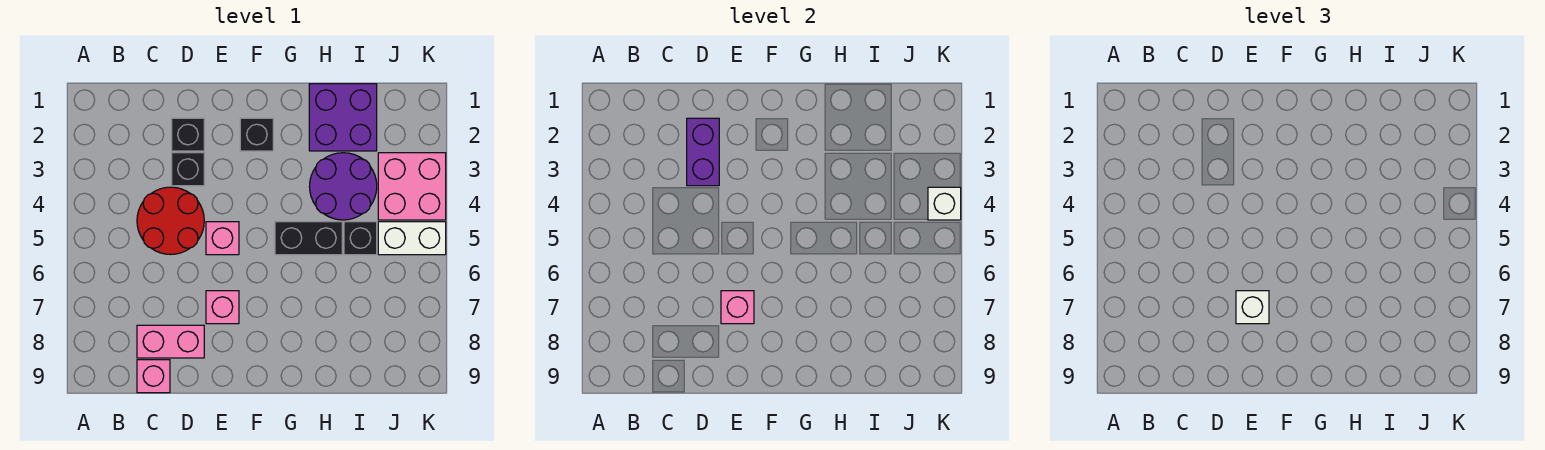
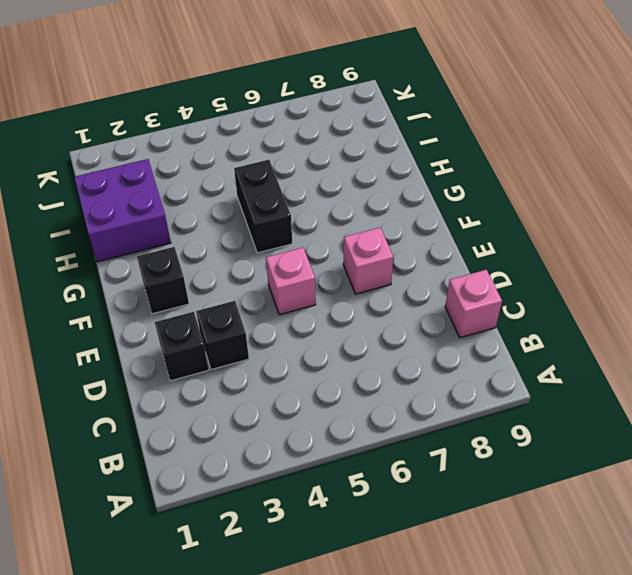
none -> red round brick C4:D5 level 1
none -> pink brick C8:D8 level 1
none -> purple round brick H3:I4 level 1

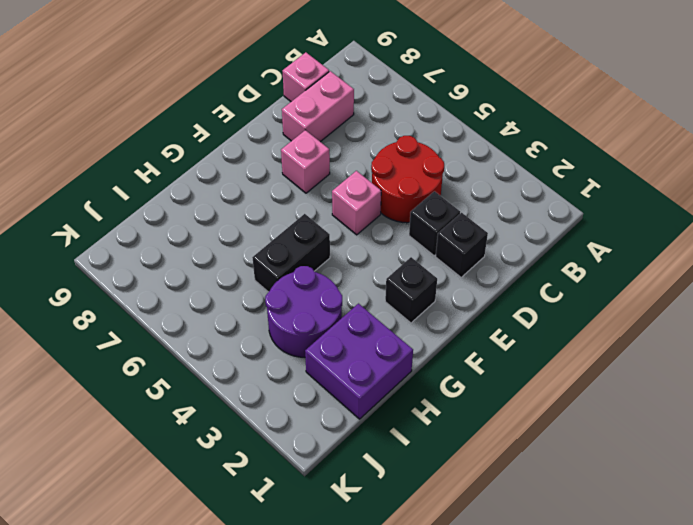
none -> black brick I5 level 1
none -> pink brick J3:K4 level 1
none -> white brick J5:K5 level 1

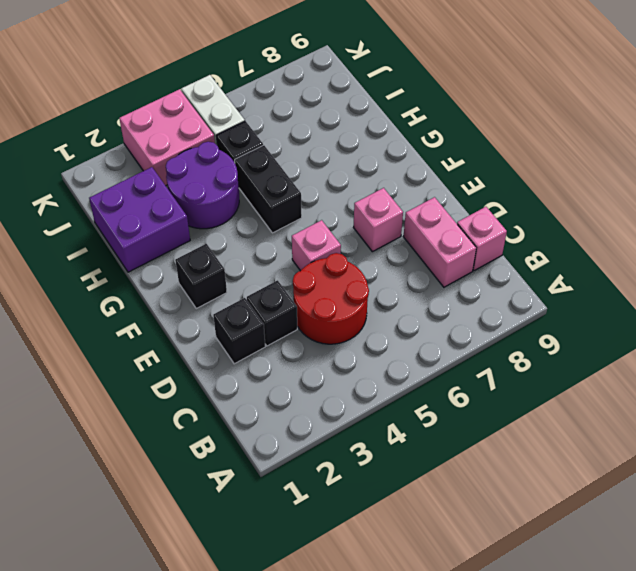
none -> purple brick D2:D3 level 2
none -> pink brick E7 level 2
none -> white brick K4 level 2

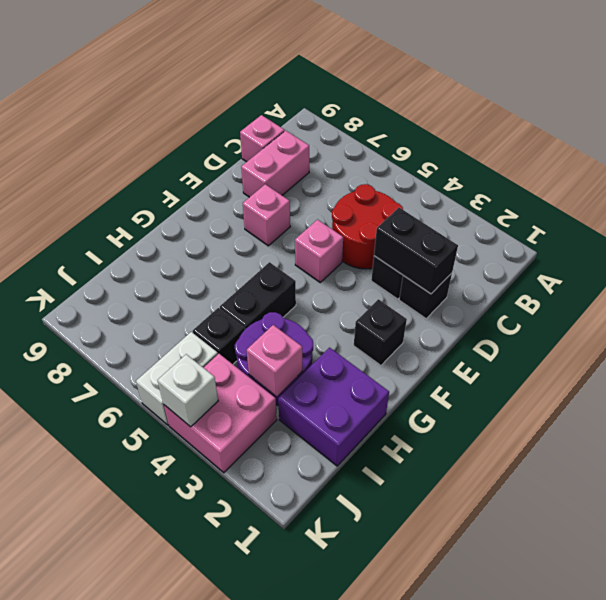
black brick D2:D3 level 2 -> purple brick D2:D3 level 2
pink brick I3 level 2 -> pink brick E7 level 2
none -> white brick E7 level 3

